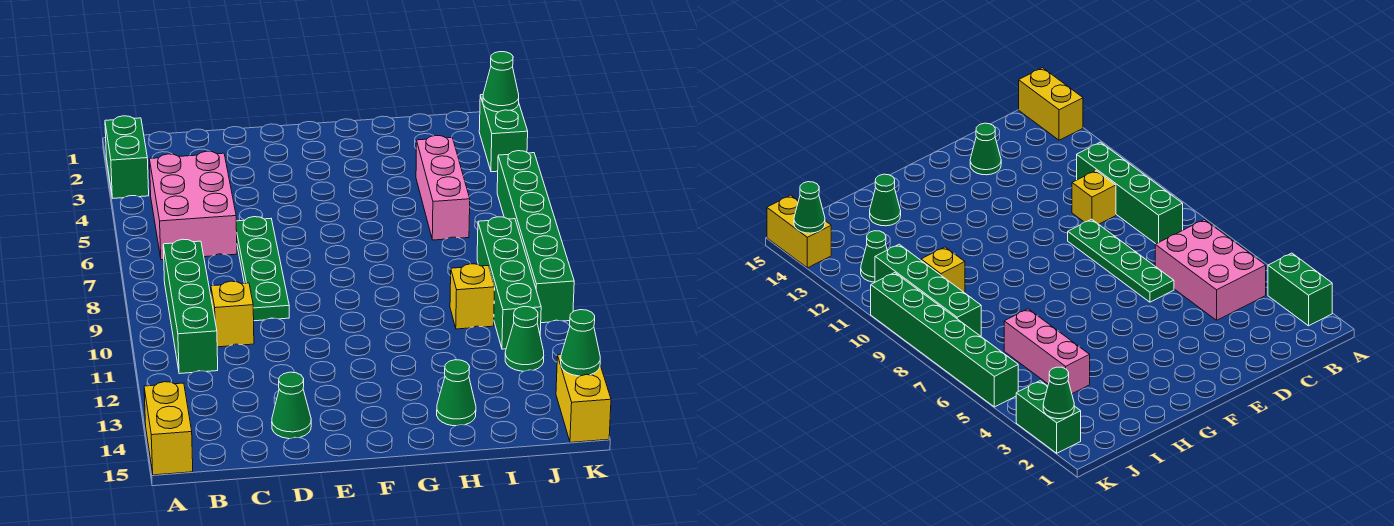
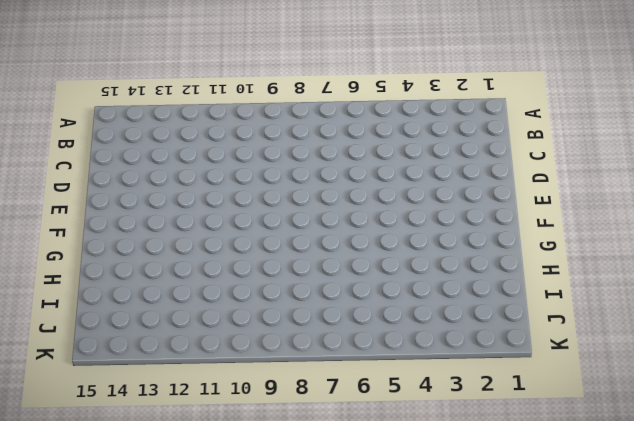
none -> green brick A2:A3 level 1
none -> yellow brick A14:A15 level 1
none -> pink brick B4:C6 level 1

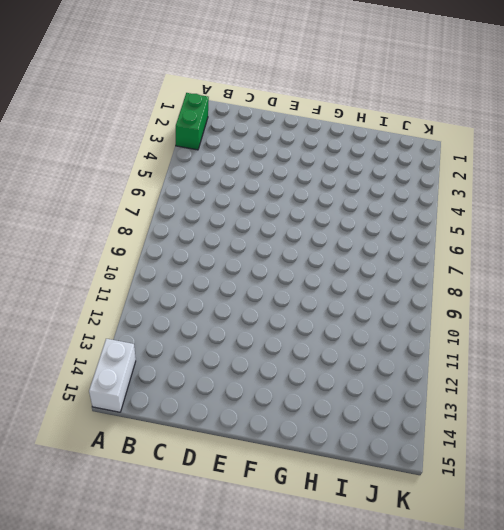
white brick A14:A15 level 1 -> yellow brick A14:A15 level 1
none -> pink brick B4:C6 level 1
none -> green brick B8:B11 level 1
none -> yellow brick C10 level 1

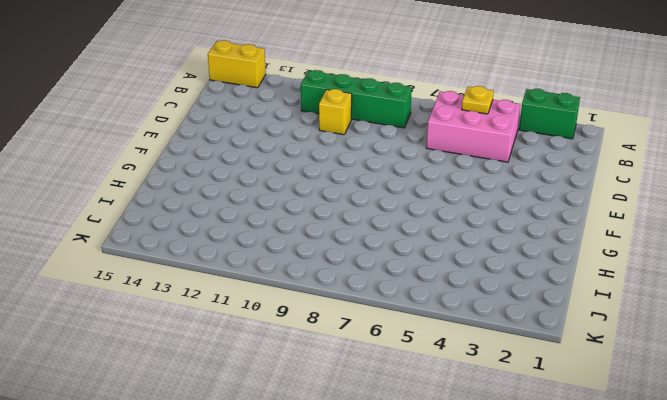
yellow plate B5 level 2 -> none
none -> green plate D6:D9 level 1
none -> green cone D14 level 1
none -> green cone H14 level 1

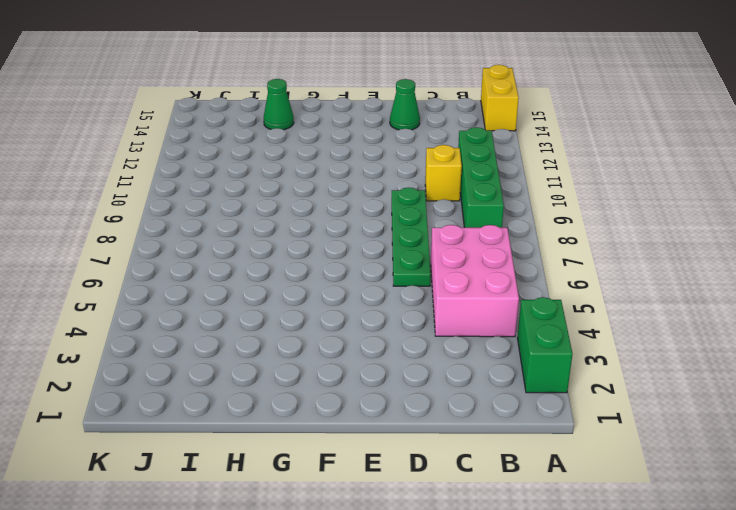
none -> pink brick I4:I6 level 1
none -> yellow brick I10 level 1
none -> green brick J8:J11 level 1

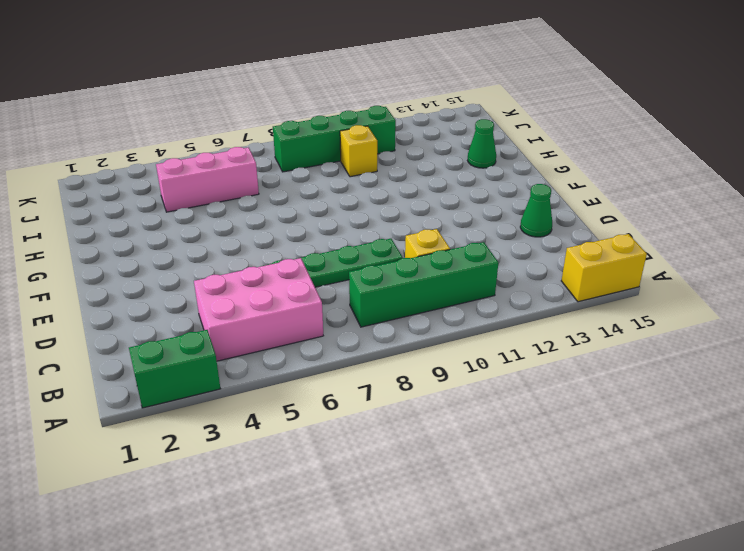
none -> green cone J12 level 1
none -> green brick K2:K3 level 1
none -> green brick K5:K10 level 1

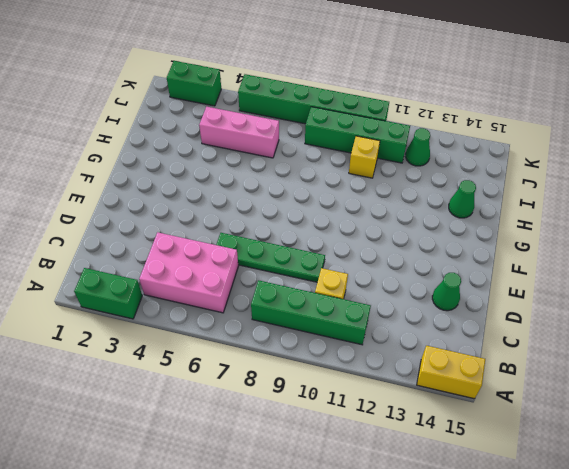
none -> yellow brick K14:K15 level 1
none -> green cone K2 level 2
none -> green cone K14 level 2

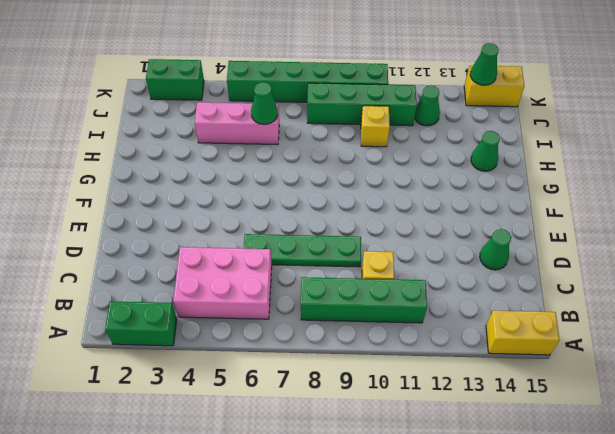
green cone I6 level 2 -> green cone K2 level 2

